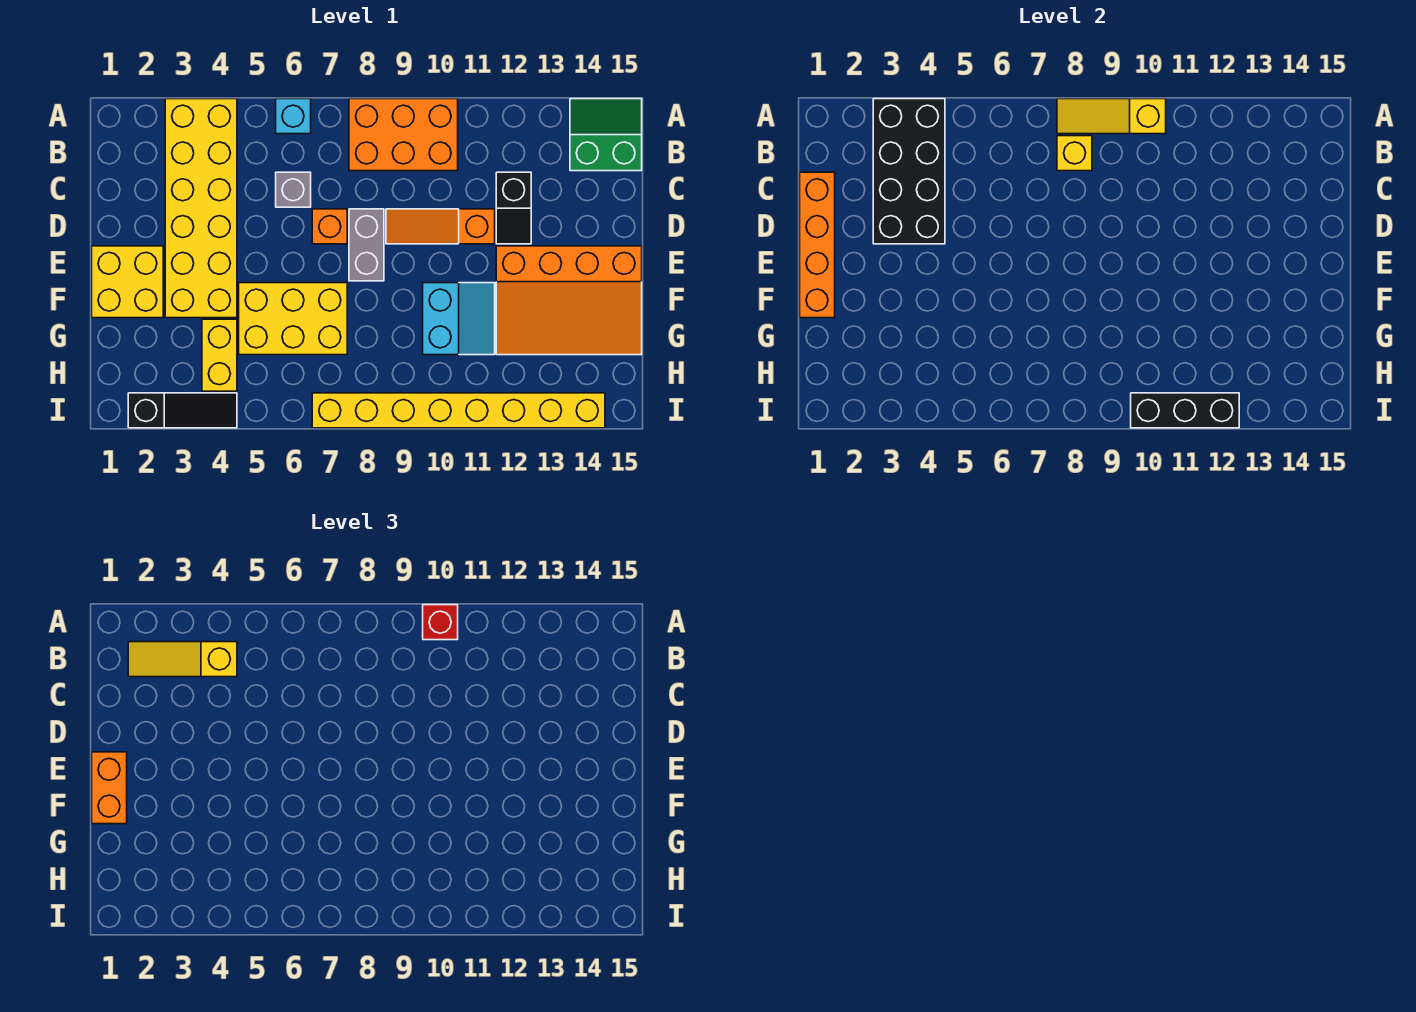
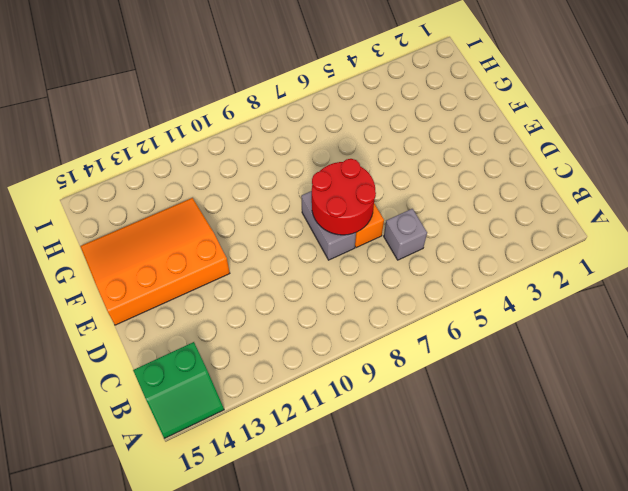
red round brick D7:E8 level 2 -> none
none -> yellow brick A3:F4 level 1
none -> cyan brick A6 level 1
none -> orange brick A8:B10 level 1

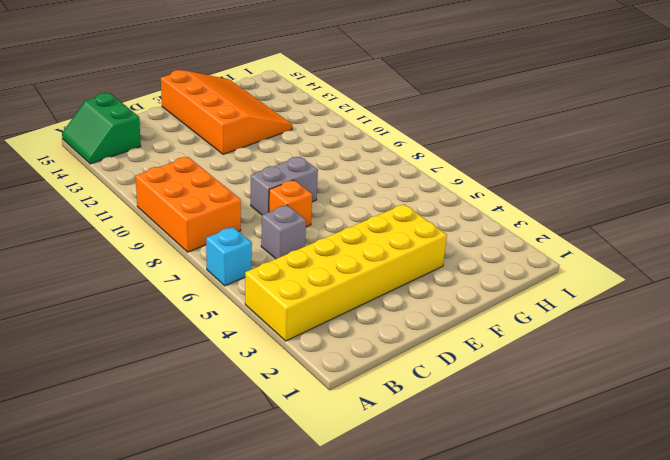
none -> black slope C12:D12 level 1 top C
none -> orange slope D9:D11 level 1 top 11
none -> yellow brick E1:F2 level 1

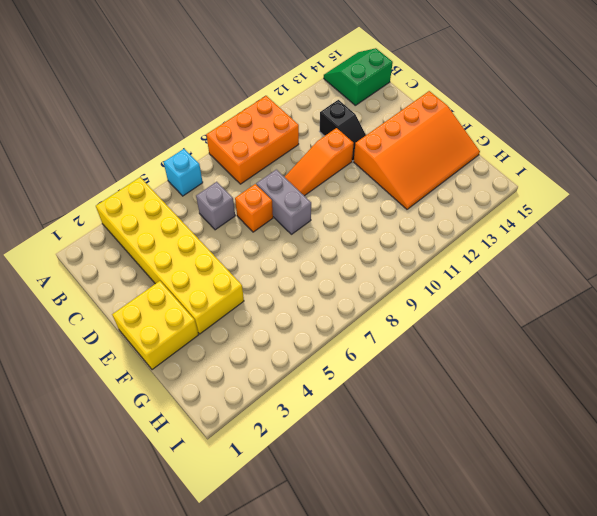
none -> yellow brick F5:G7 level 1
none -> cyan slope F10:G11 level 1 top 10
none -> yellow brick G4:H4 level 1

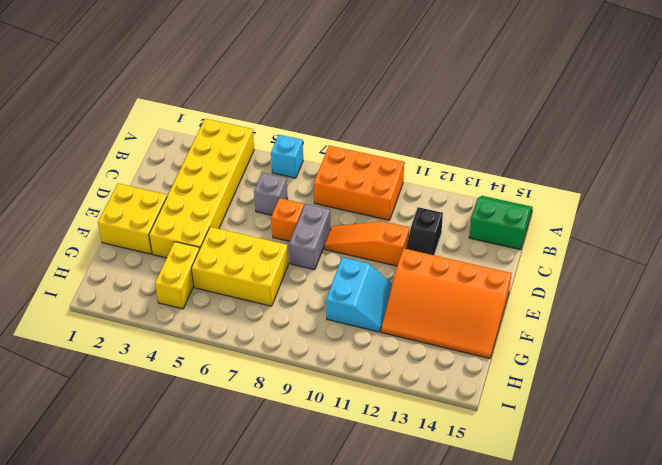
none -> black slope I2:I4 level 1 top 2
none -> yellow brick I7:I14 level 1
none -> black brick A3:D4 level 2

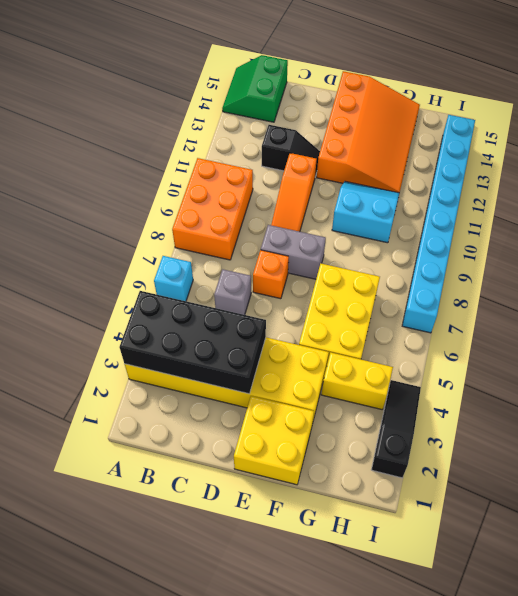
cyan brick I7:I14 level 1 -> yellow brick I7:I14 level 1
none -> yellow slope A8:A10 level 2 top 10
none -> yellow brick B8 level 2
none -> orange brick C1:F1 level 2

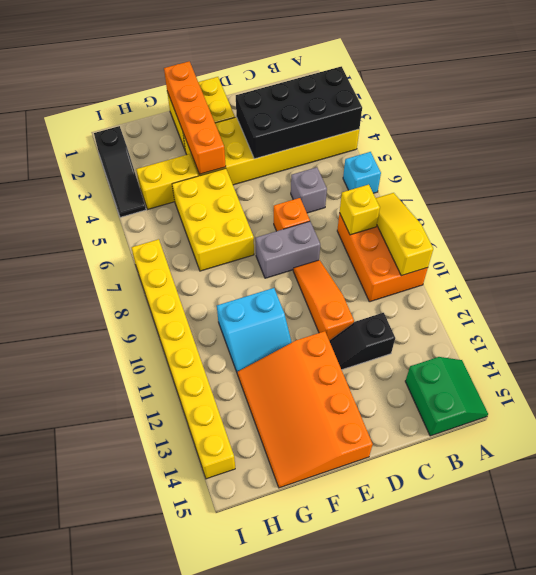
orange brick F1:F4 level 2 -> orange brick C1:F1 level 2
none -> black brick I10:I12 level 2
none -> red brick A10 level 3
none -> yellow slope B2:B4 level 3 top 4

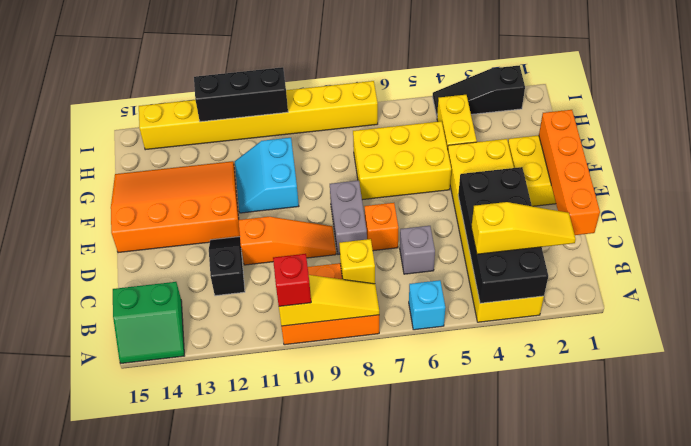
none -> orange brick E1:F1 level 3

